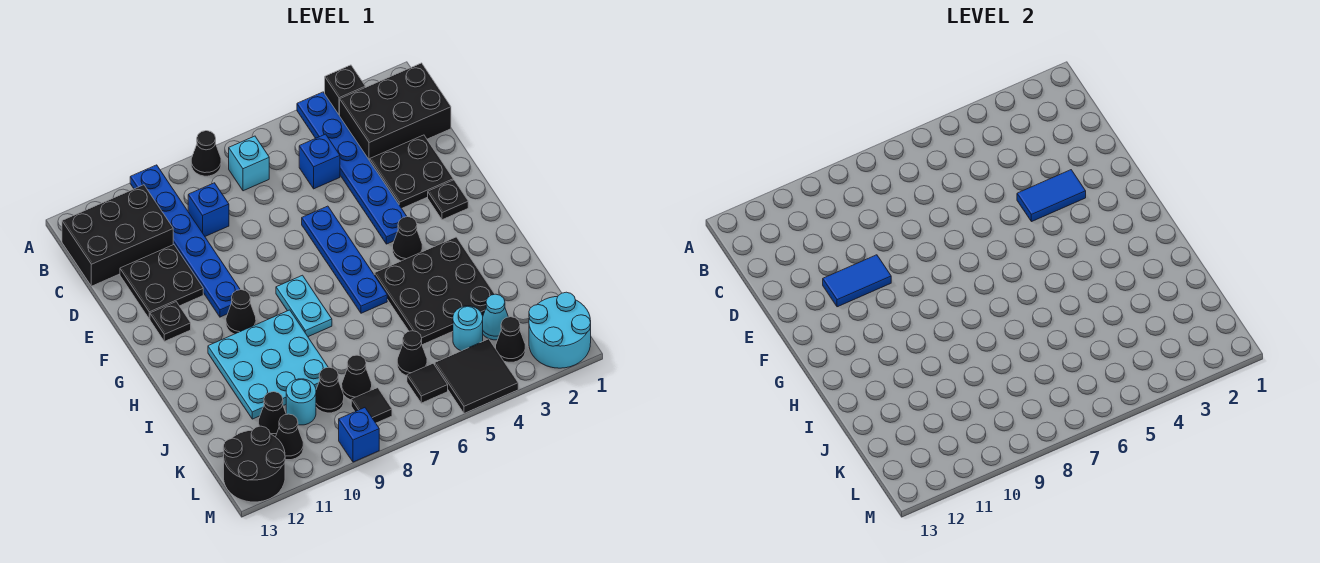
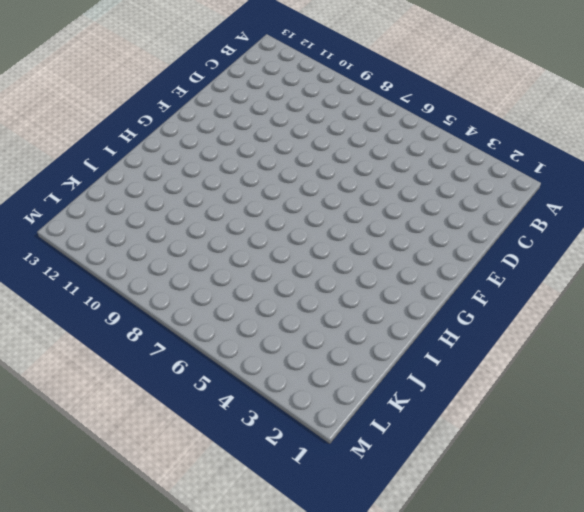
none -> black brick A3 level 1
none -> blue plate A4:F4 level 1
none -> black cone A8 level 1
none -> blue plate A10:F10 level 1

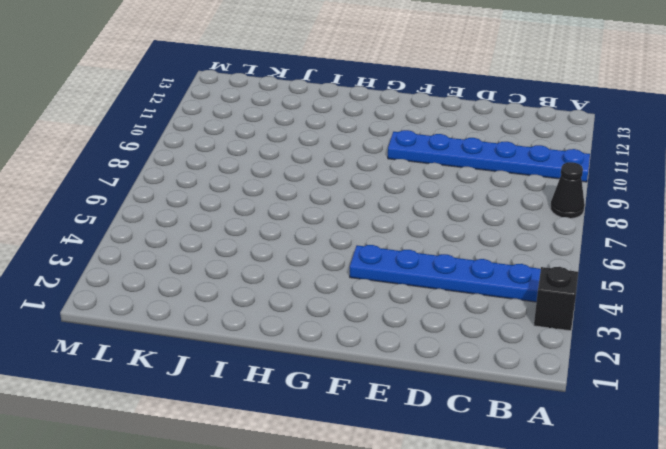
none -> black brick B1:C3 level 1
none -> cyan brick B7 level 1
none -> black brick B11:C13 level 1
none -> blue brick C5 level 1

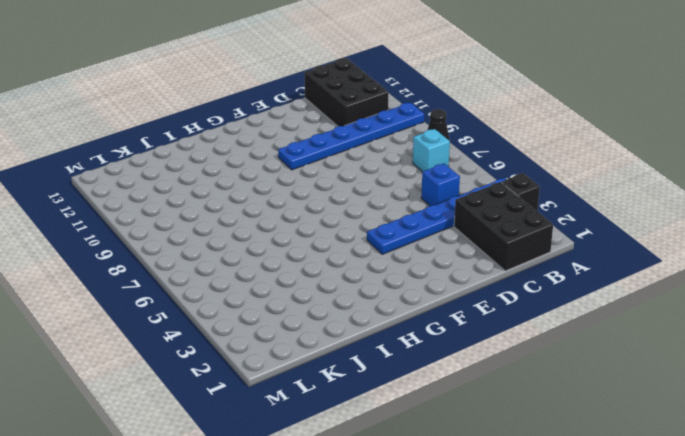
none -> blue brick C9 level 1
none -> black plate D2:E3 level 1
none -> black plate D11:E12 level 1
none -> blue plate E6:H6 level 1

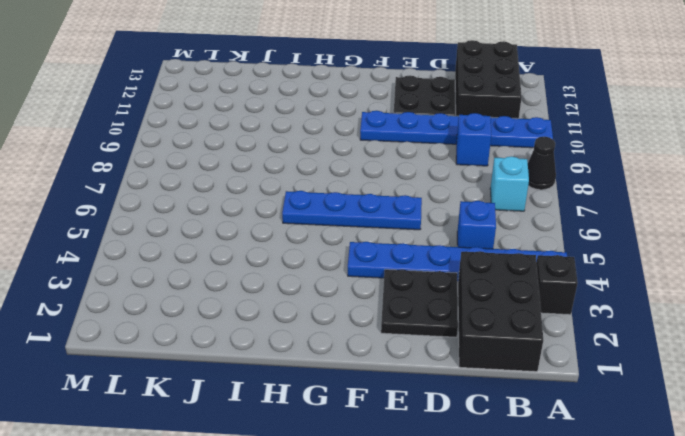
none -> black plate F2 level 1
none -> black plate F12 level 1
none -> black cone G4 level 1
none -> cyan plate G8:H8 level 1

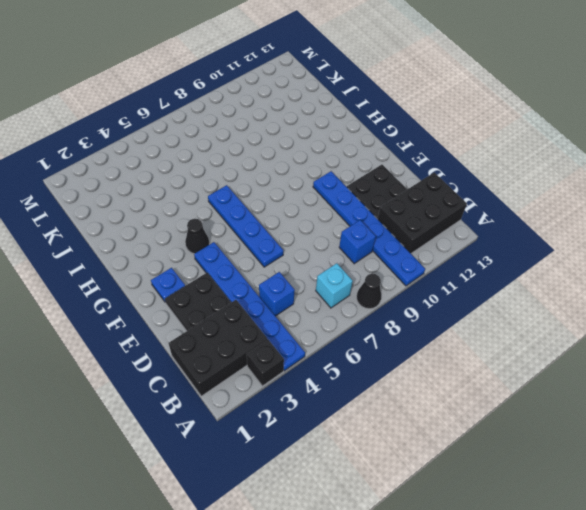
blue plate F2 level 1 -> black plate F2 level 1
none -> black plate F12 level 1
none -> cyan plate G8:H8 level 1
none -> black cone G10 level 1
none -> black plate H3:J5 level 1

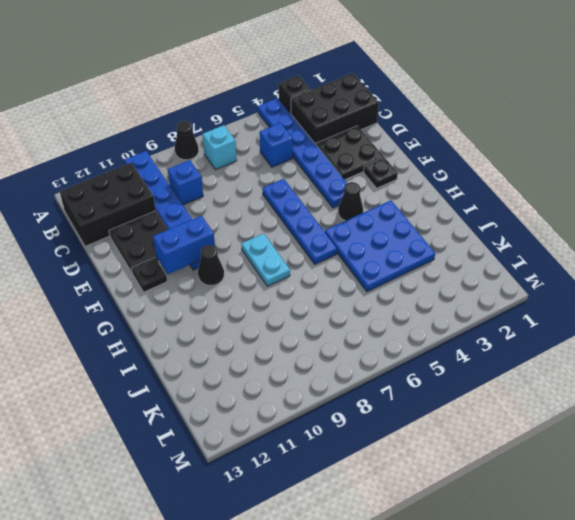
blue brick F10:F11 level 2 -> none
blue plate H3:J5 level 1 -> black plate H3:J5 level 1
none -> cyan plate H9:J11 level 1
none -> cyan cone K3 level 1
none -> cyan round brick K4 level 1
none -> black cone K6 level 1

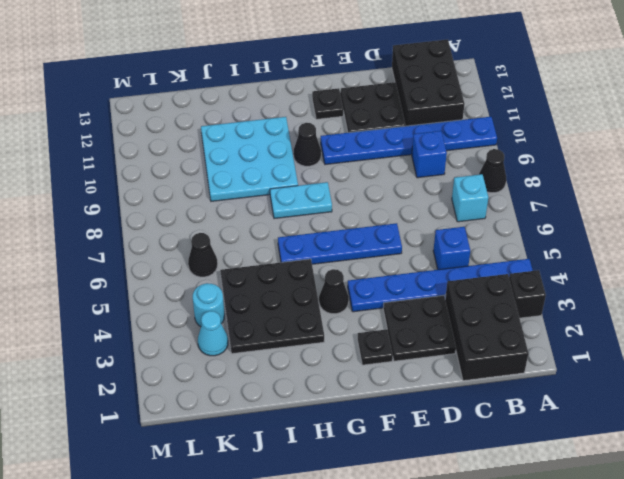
none -> black cone K8 level 1
none -> black cone K9 level 1
none -> cyan round brick K10 level 1
none -> black cone K11 level 1

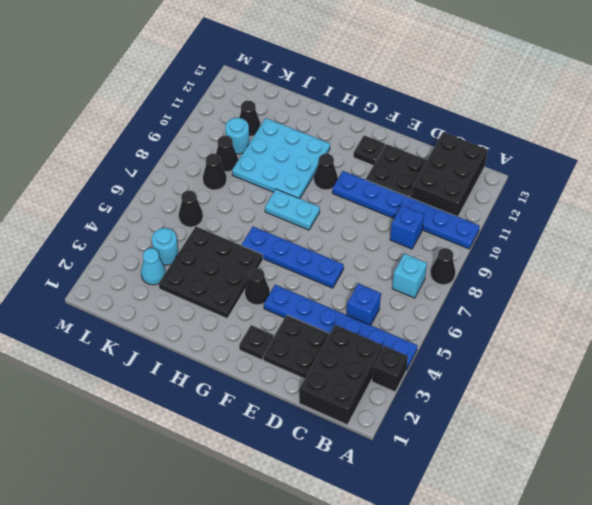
none -> cyan round brick L1:M2 level 1
none -> black cone L3 level 1
none -> black tile L4:M5 level 1
none -> black tile L6 level 1

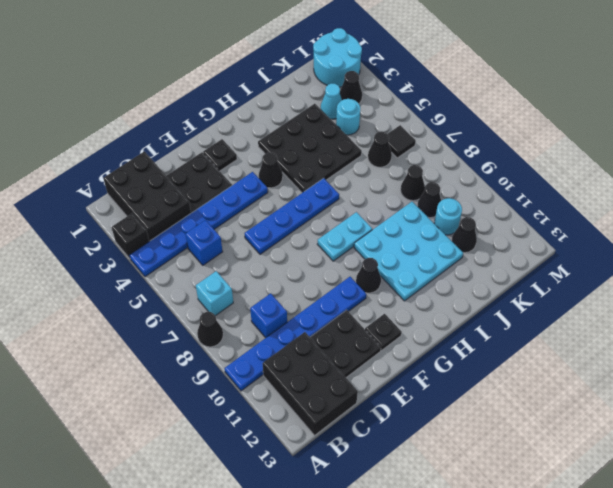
none -> black tile L4:M5 level 1
none -> black tile L8 level 1
none -> black cone L11 level 1
none -> black round brick L12:M13 level 1

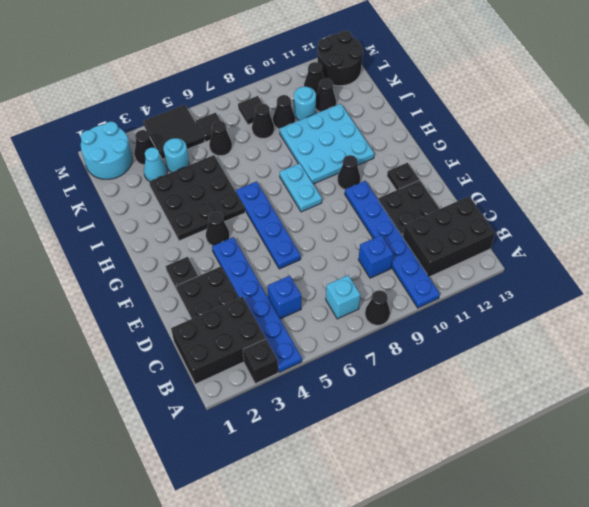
none -> blue brick M9 level 1
none -> blue tile E3:E4 level 2
none -> blue tile E10:E11 level 2

